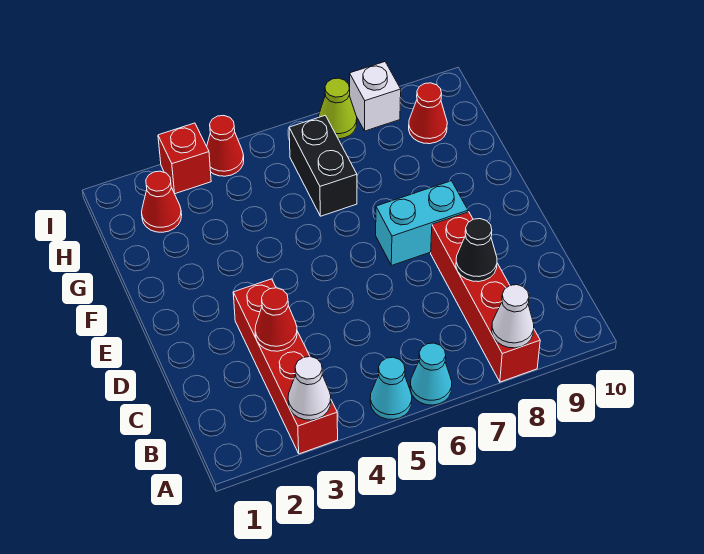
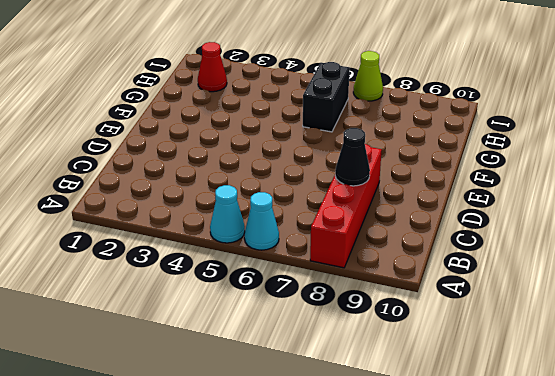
none -> red brick A3:D3 level 1
none -> cyan brick E7:E8 level 1
none -> red cone H9 level 1

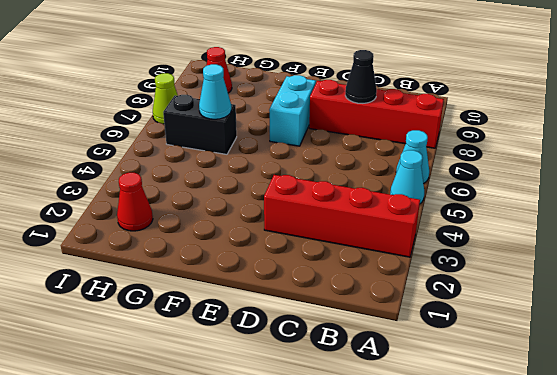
cyan cone G6 level 2 -> none
none -> red brick I3 level 1
none -> red cone I4 level 1
none -> white brick I8 level 1

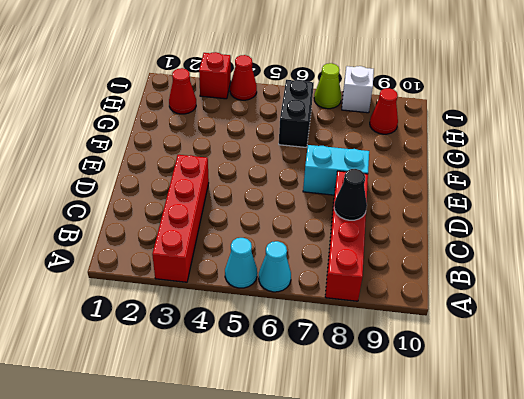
none -> white cone A3 level 2
none -> white cone A8 level 2
none -> red cone C3 level 2

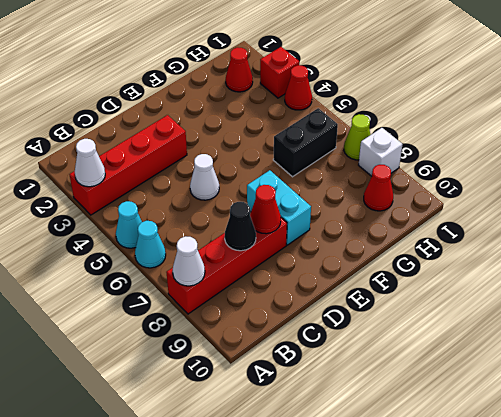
white cone D5 level 1 -> none
red cone D8 level 2 -> red cone C3 level 2

